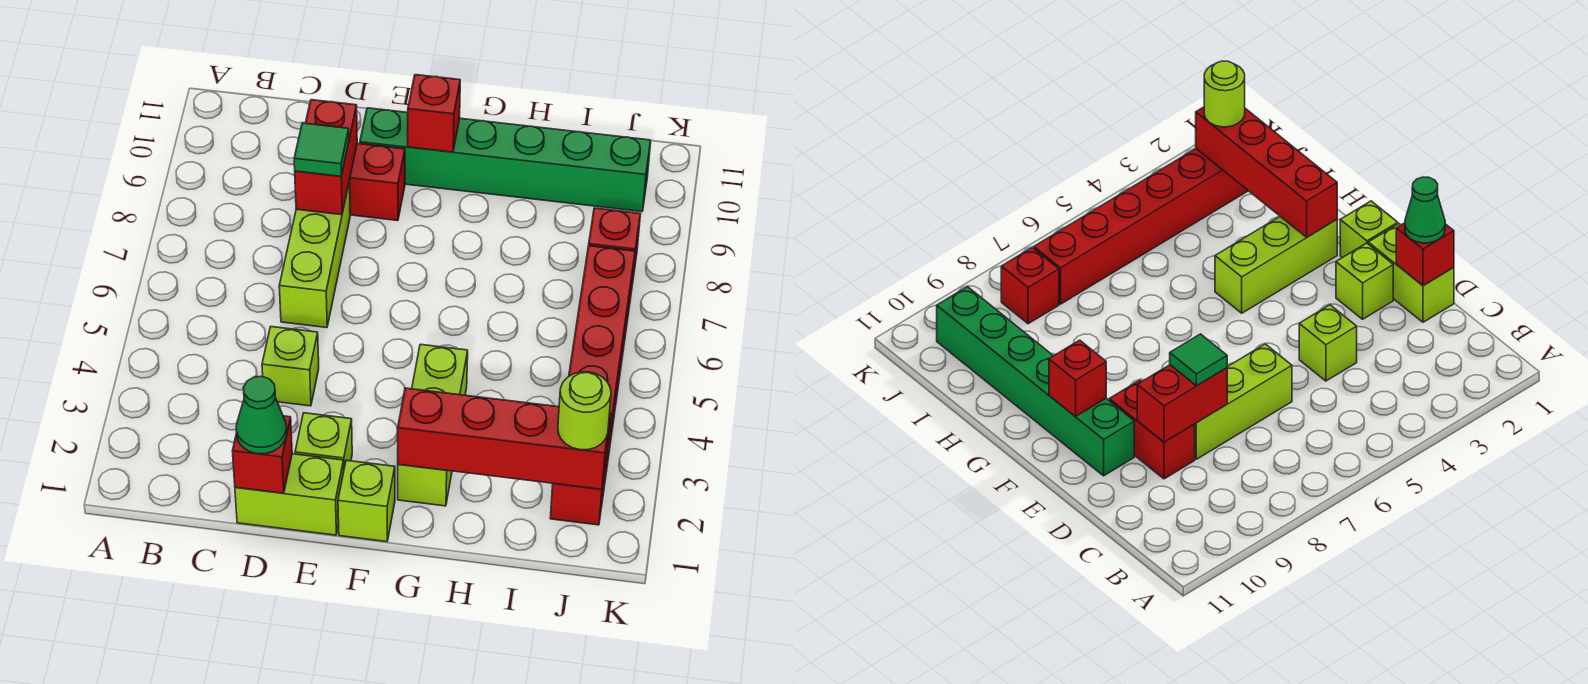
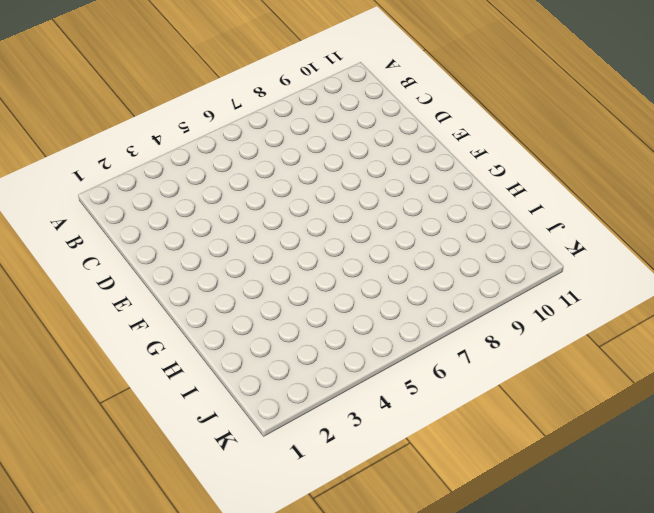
none -> lime brick D1:E1 level 1
none -> lime brick D4 level 1
none -> lime brick D6:D8 level 1

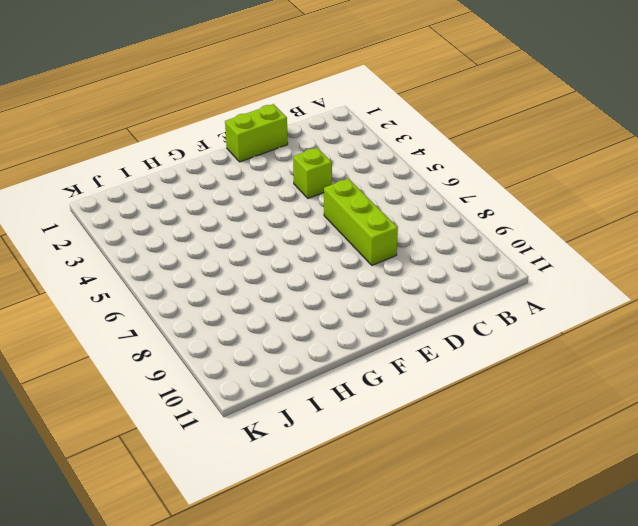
none -> red brick D9:E9 level 1
none -> lime brick E2 level 1
none -> green brick E10:J10 level 1

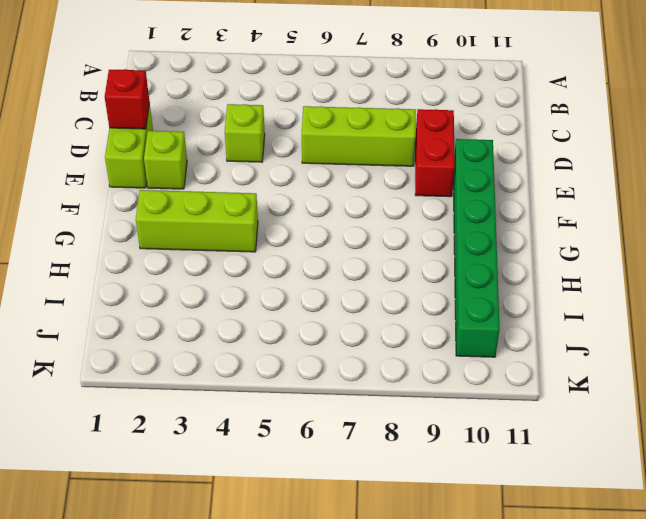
none -> lime brick F1 level 1
none -> red brick J2:J7 level 1
none -> red brick J8 level 1

